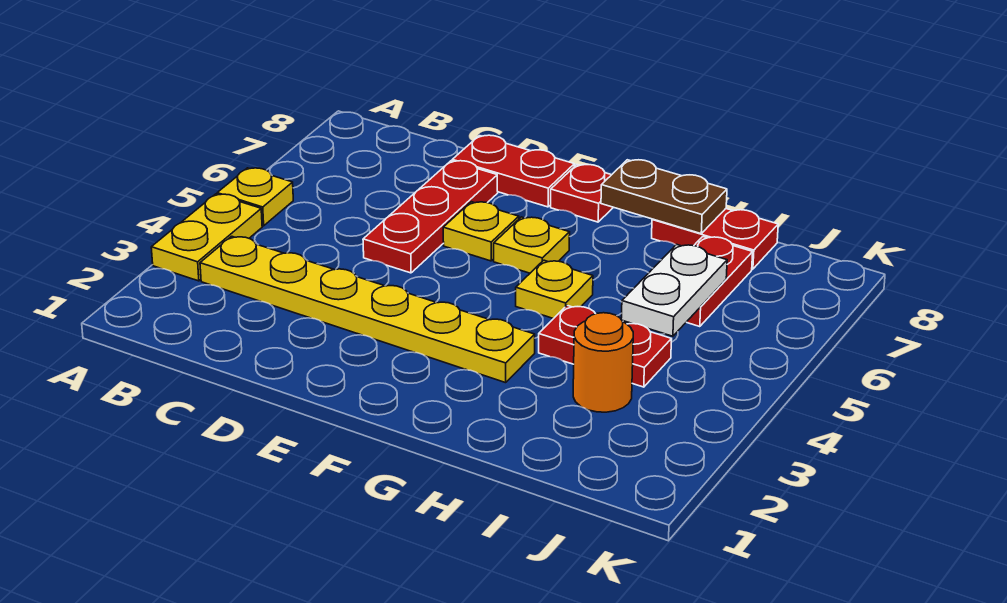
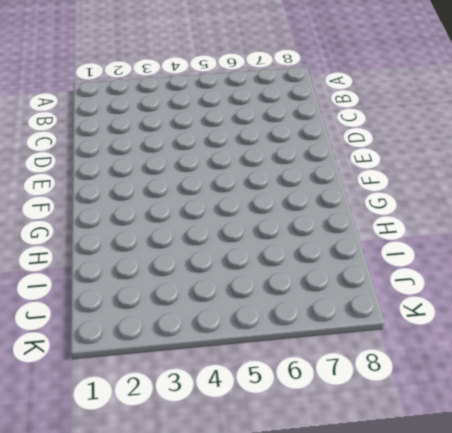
none -> yellow plate A3:A4 level 1
none -> yellow plate A5 level 1
none -> yellow plate B3:G3 level 1

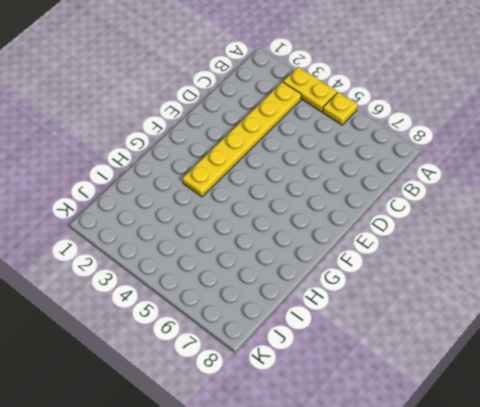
none -> red plate D5:D7 level 1
none -> red plate D8:E8 level 1
none -> yellow plate E6 level 1

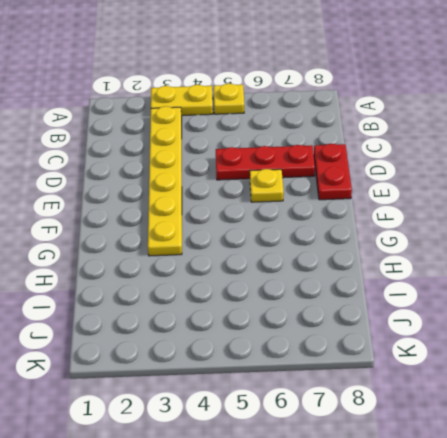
none -> yellow plate F6 level 1
none -> red plate F8 level 1
none -> yellow plate G5 level 1

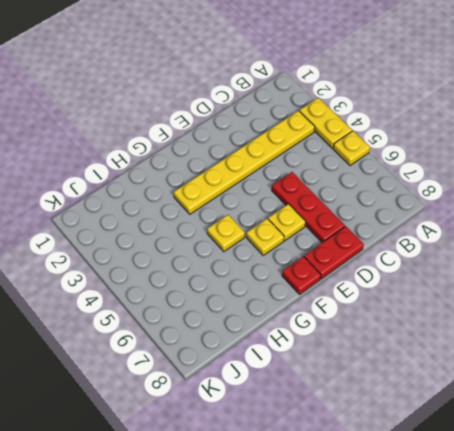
none -> red plate H4:I4 level 1
none -> red plate H8:I8 level 1
none -> orange round brick I3 level 1

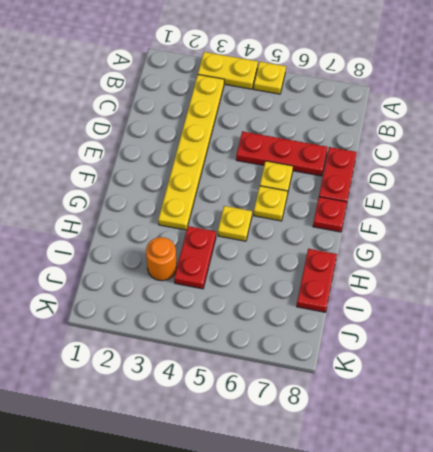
none -> red plate I6:I7 level 1
none -> brown plate G8:H8 level 2
none -> white plate I5:I6 level 2

